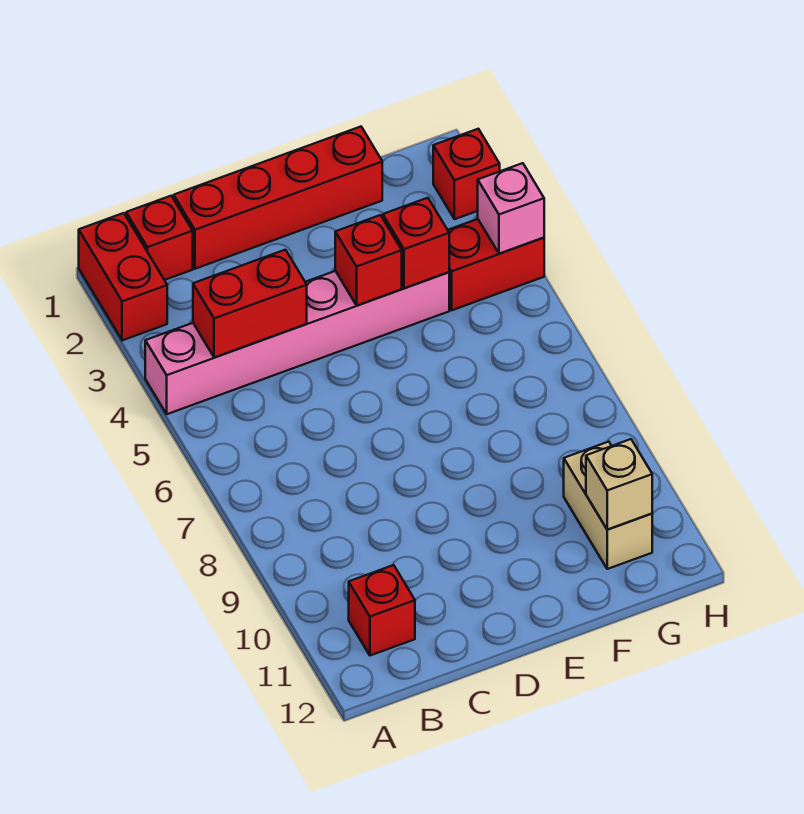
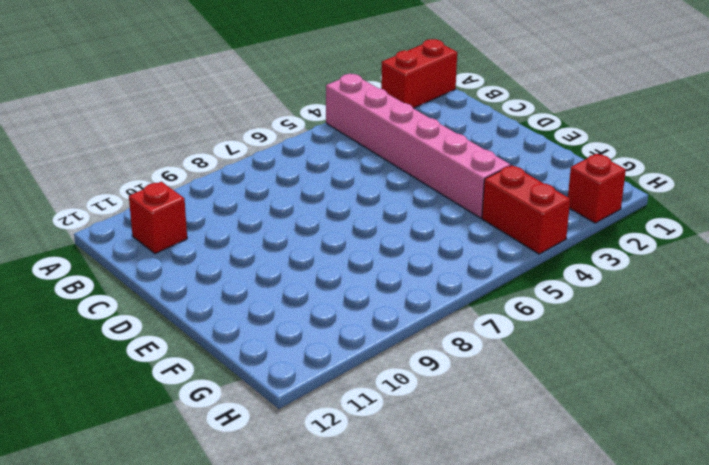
none -> red brick B1 level 1
none -> red brick C1:F1 level 1
none -> tan brick G10:G11 level 1

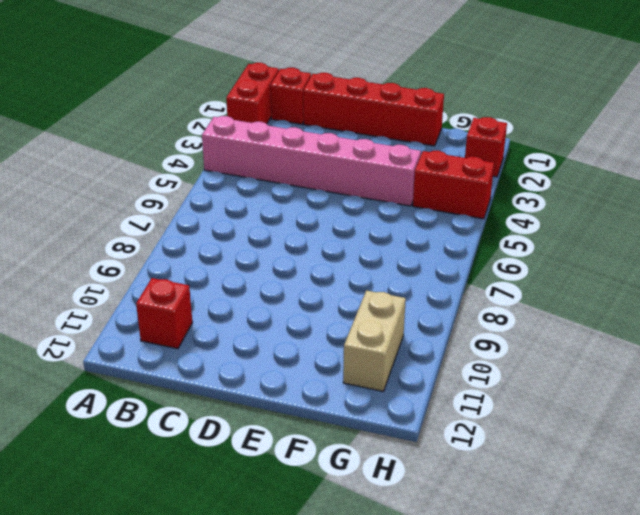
none -> red brick B4:C4 level 2
none -> red brick E4 level 2
none -> red brick F4 level 2

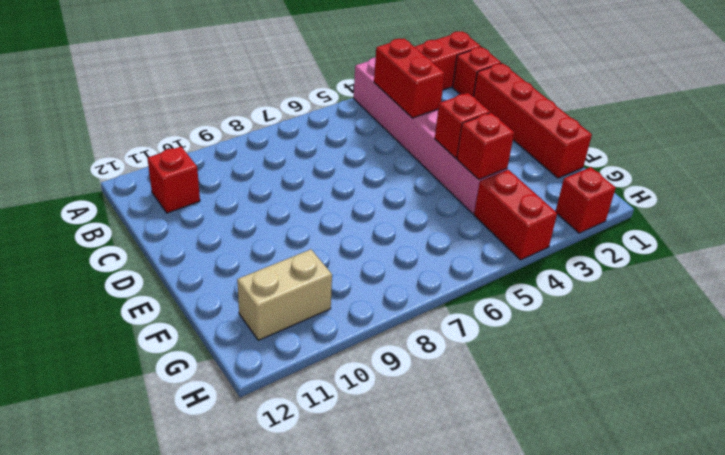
none -> tan brick G11 level 2
none -> pink brick H4 level 2

